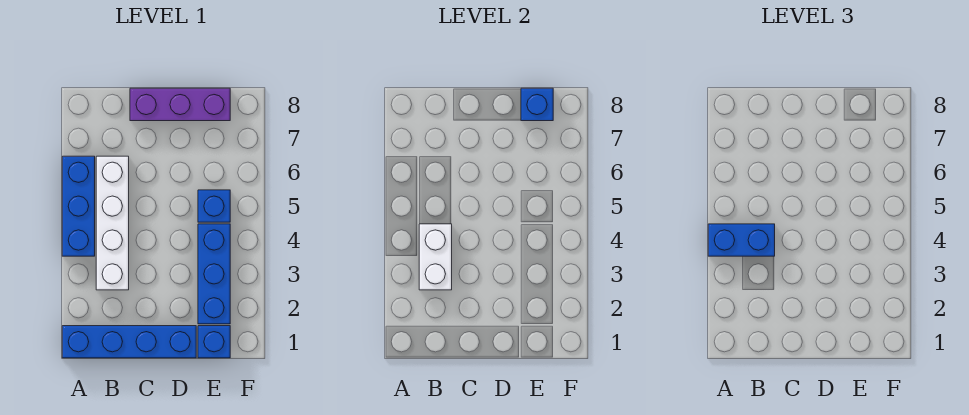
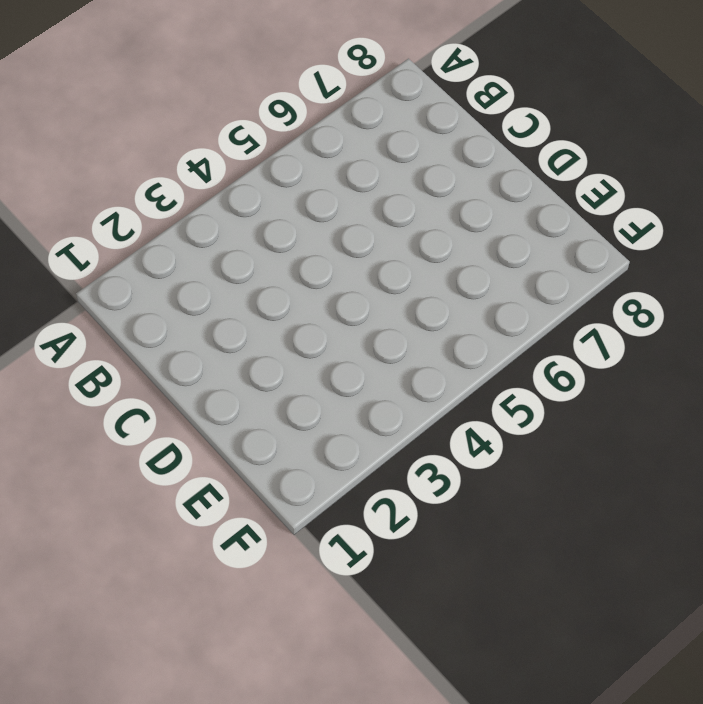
none -> blue brick A1:D1 level 1
none -> blue brick A4:A6 level 1

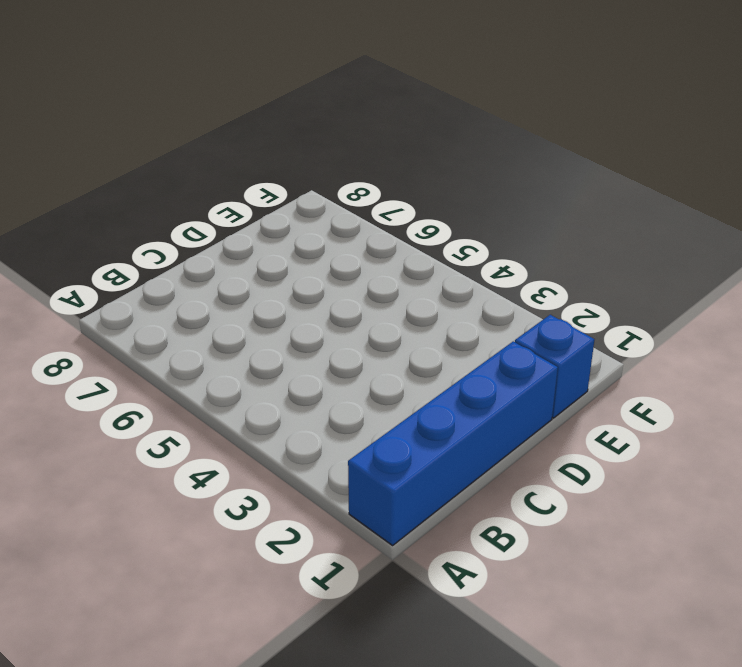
none -> blue brick A4:A6 level 1
none -> white brick B3:B6 level 1

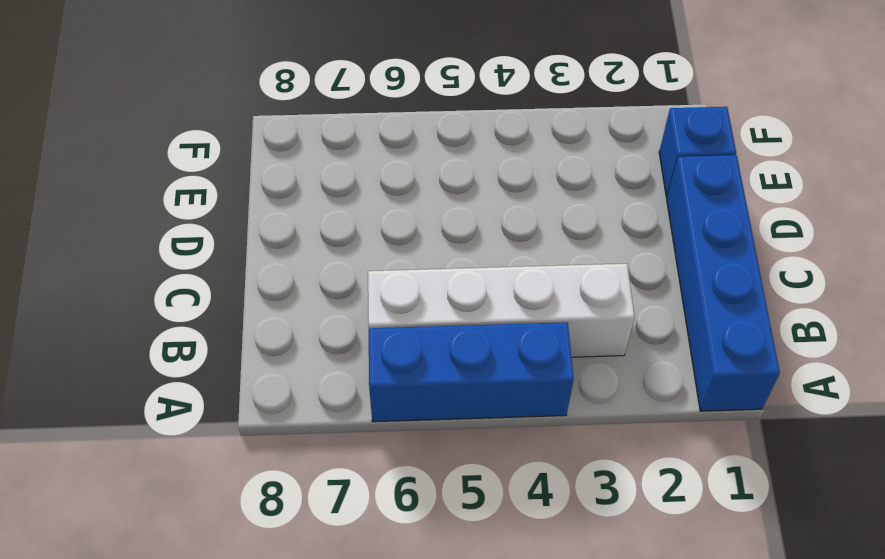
none -> purple brick C8:E8 level 1
none -> blue brick E2:E4 level 1

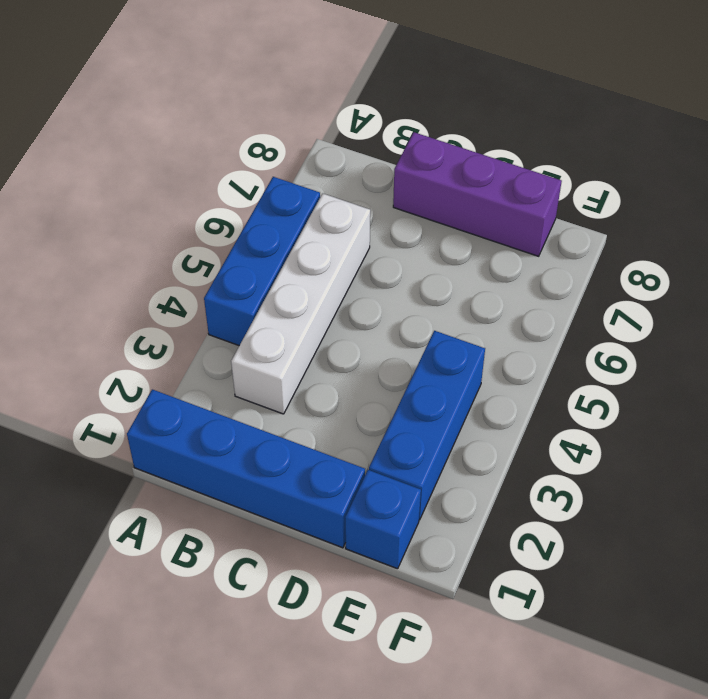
none -> blue brick E5 level 1
none -> white brick B3:B4 level 2

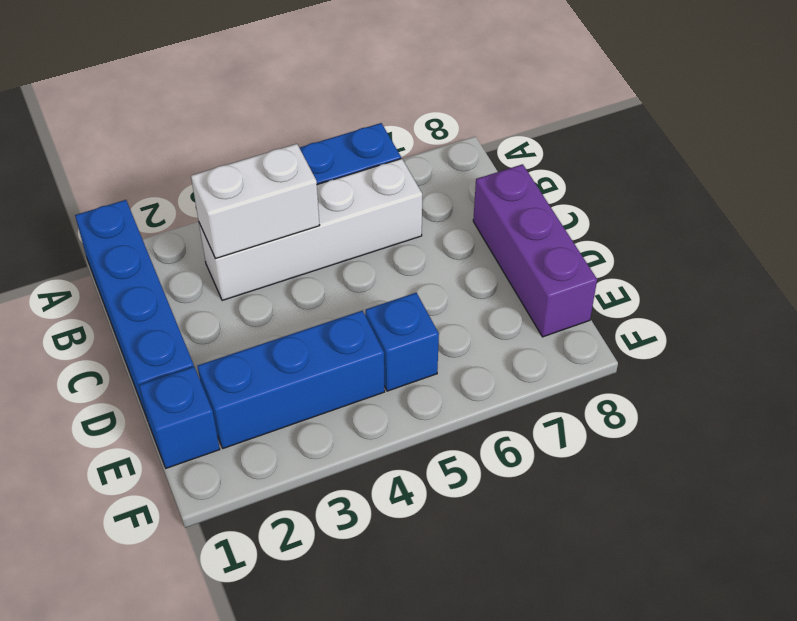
none -> blue brick E8 level 2
none -> blue brick A4:B4 level 3

